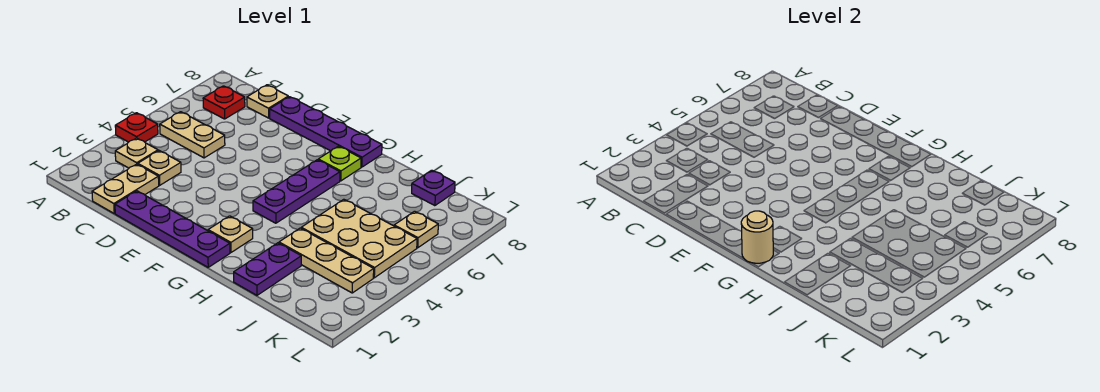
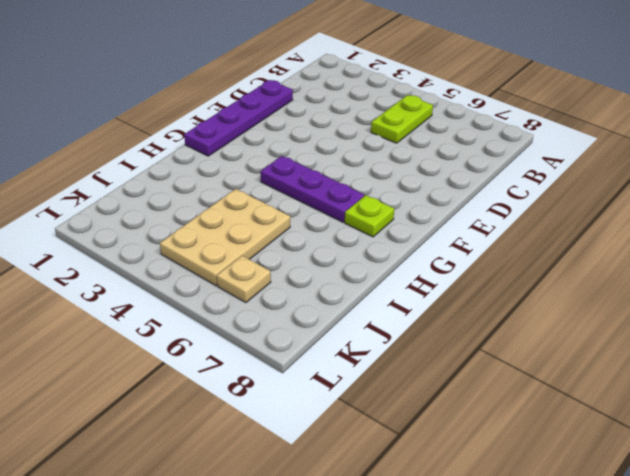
lime plate B5:C5 level 1 -> tan plate B5:C5 level 1
none -> red plate A4 level 1
none -> tan plate B3 level 1
none -> red plate B7 level 1

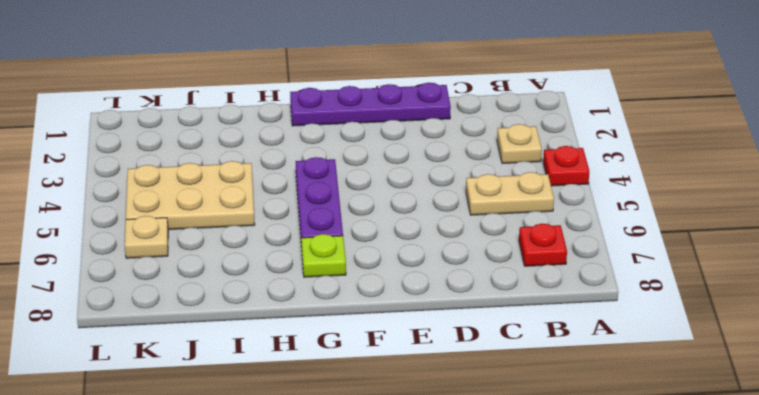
none -> tan plate C1:C2 level 1
none -> tan plate C3 level 1
none -> tan plate C8 level 1

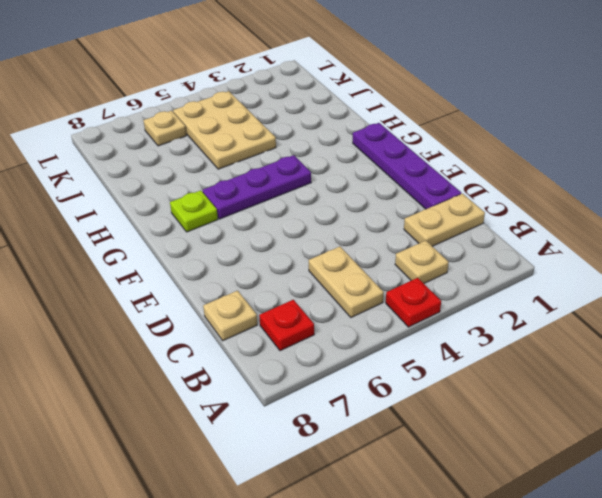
none -> tan plate C3 level 1
none -> purple plate D8:G8 level 1
none -> tan plate G2 level 1

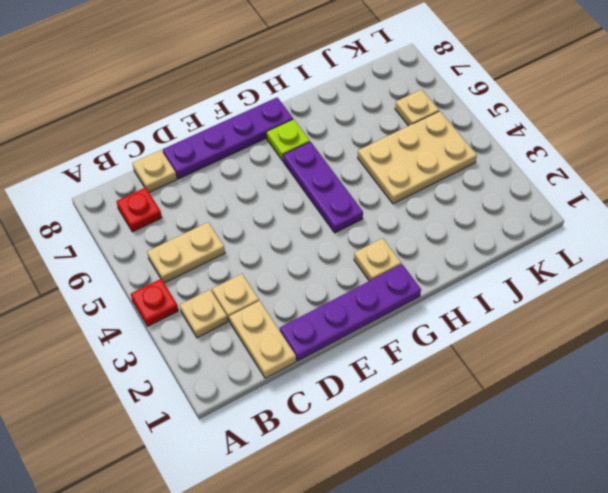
none -> purple plate I1:I2 level 1
none -> tan plate I3:K3 level 1
none -> purple plate J8 level 1

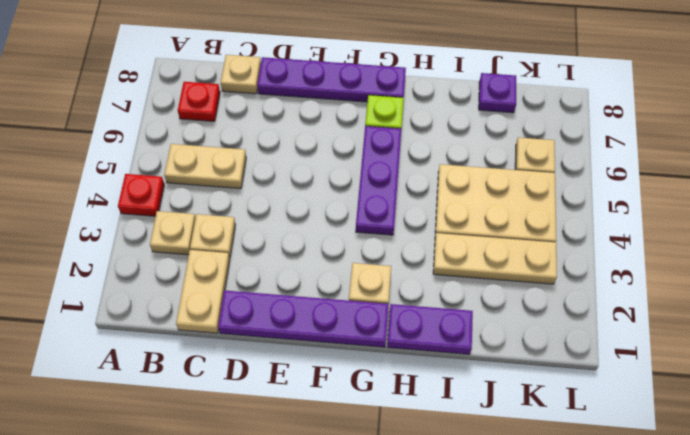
purple plate H1:I1 level 1 -> purple plate I1:I2 level 1
none -> tan round brick G1 level 2

